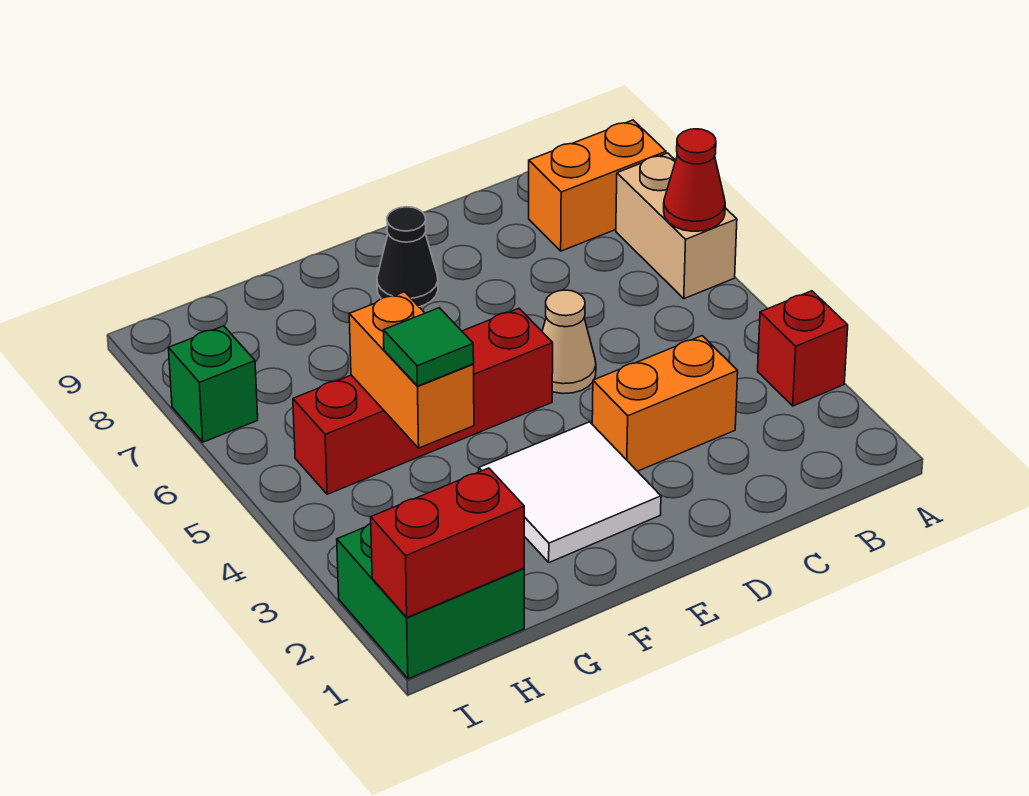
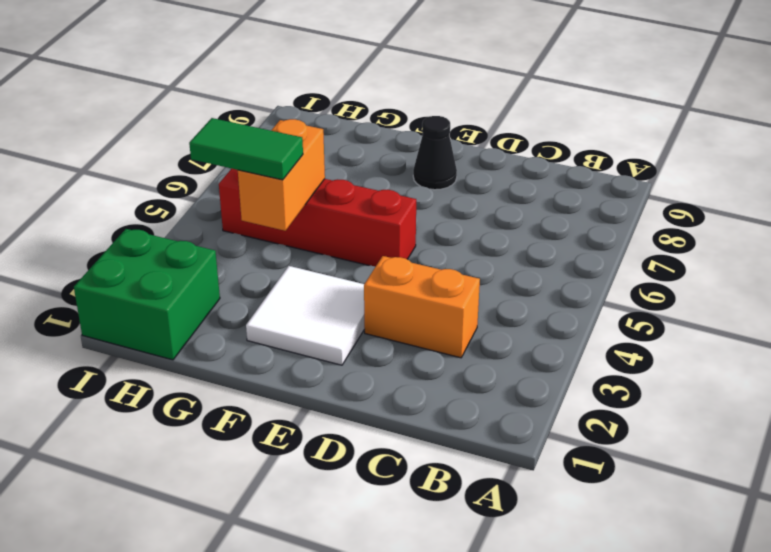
green tile G4:H4 level 3 -> green tile G4 level 3
none -> red brick A3 level 1
none -> tan brick A6:A7 level 1
none -> orange brick A8:B8 level 1

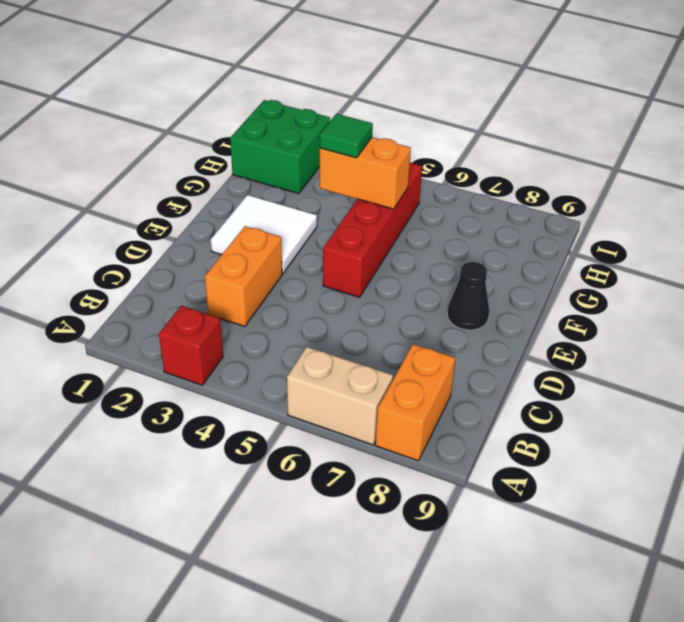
none -> tan cone D5 level 1
none -> green brick I7 level 1
none -> red cone A6 level 2

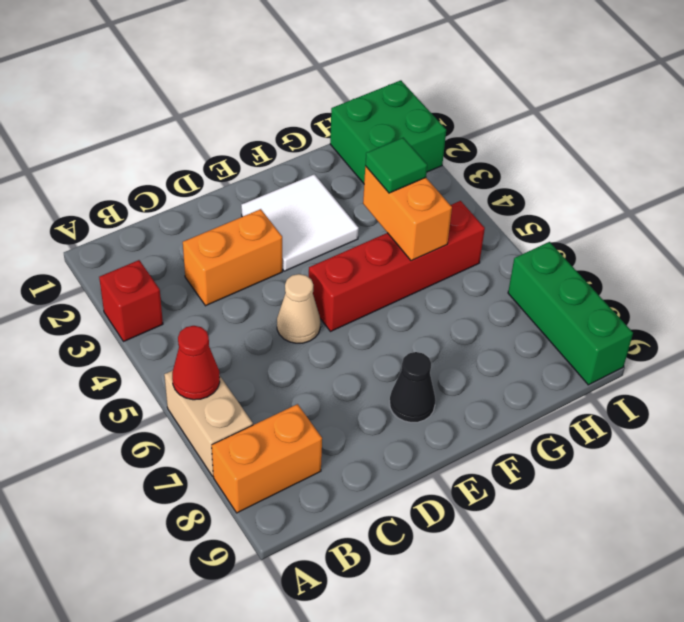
green brick I7:I9 level 1 -> green brick I7 level 1
none -> red brick H1:I1 level 2

